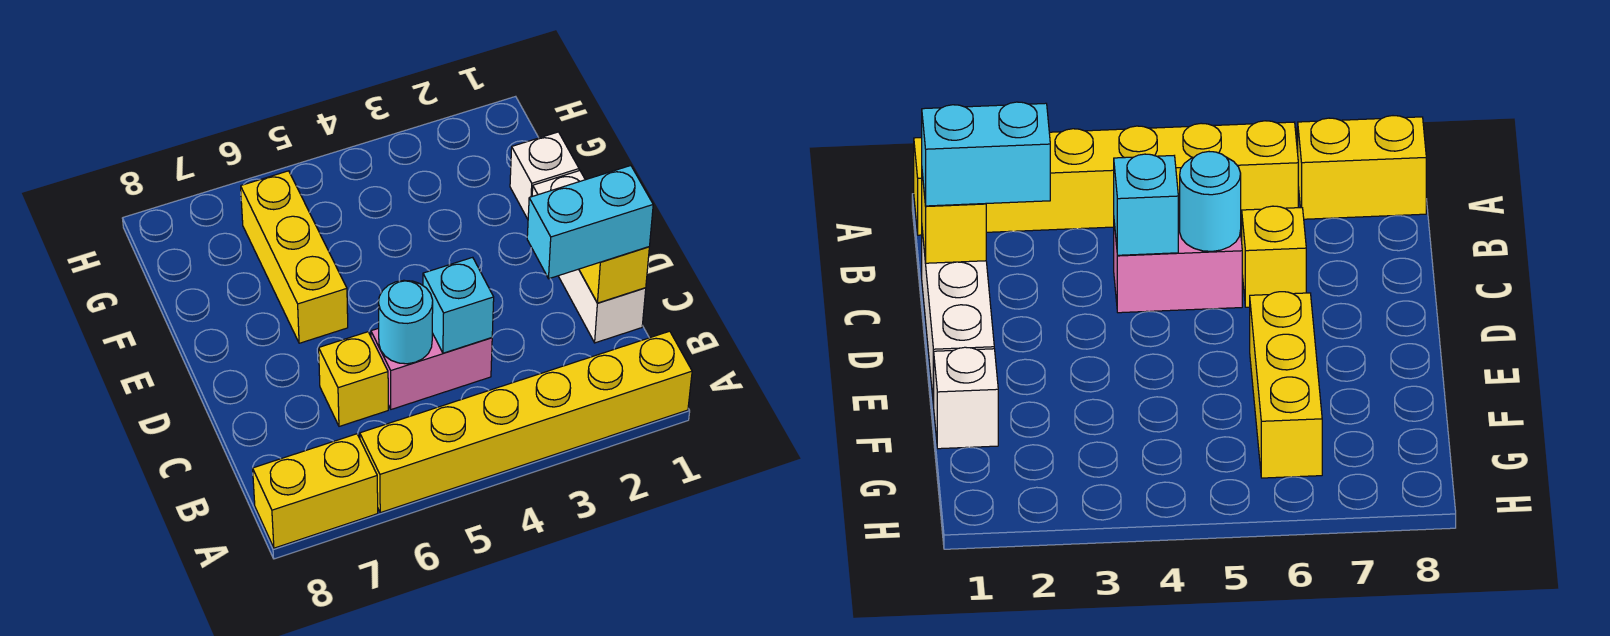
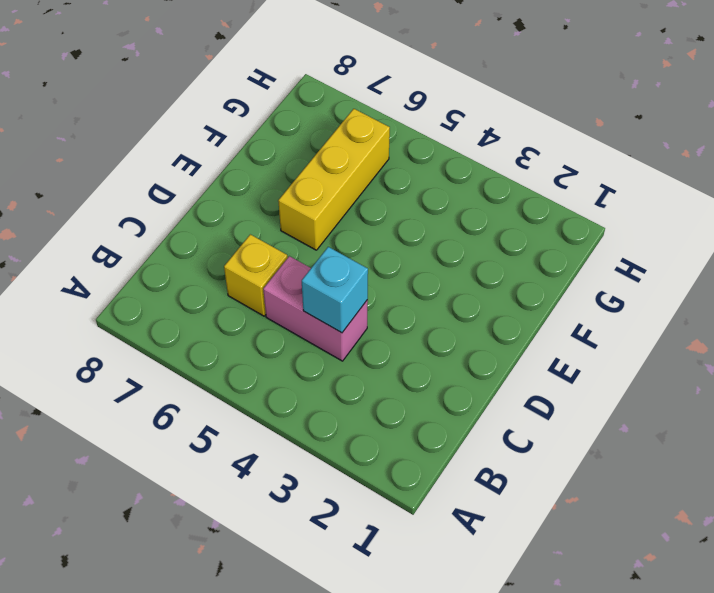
none -> yellow brick A1:A6 level 1
none -> yellow brick A7:A8 level 1

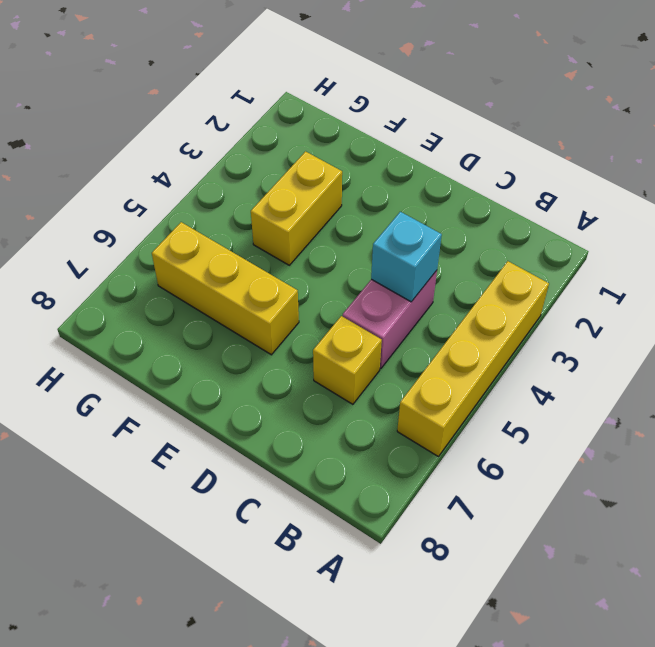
yellow brick A3:A6 level 1 -> yellow brick A1:A6 level 1
yellow brick F3:F4 level 1 -> yellow brick A7:A8 level 1
none -> white brick C1:E1 level 1
none -> white brick F1 level 1

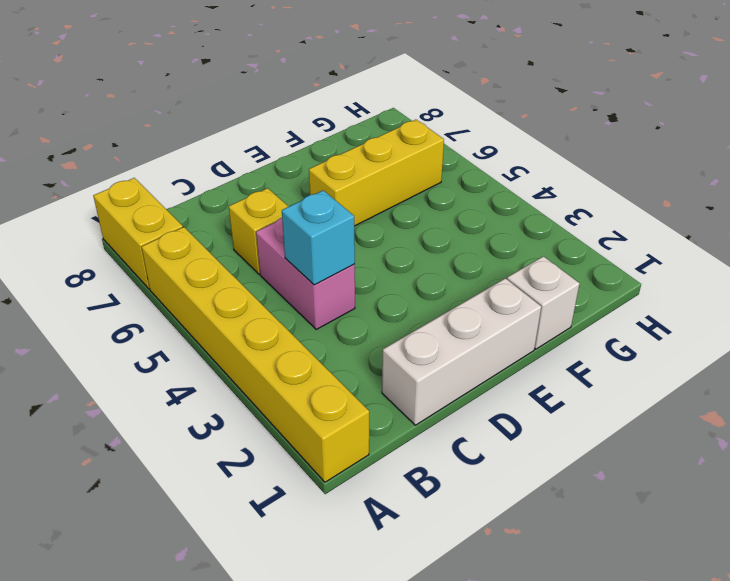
none -> yellow brick C1 level 2
none -> cyan round brick C5 level 2

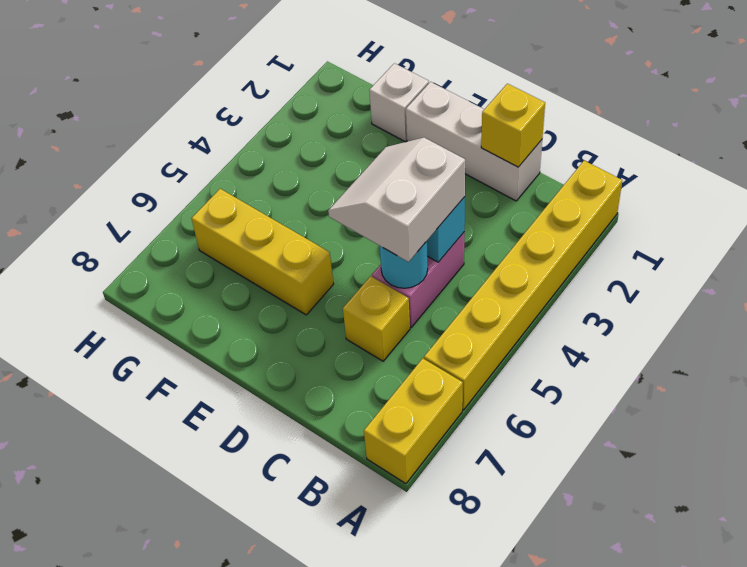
white slope C4:D5 level 3 top C -> none
none -> cyan brick C1:C2 level 3

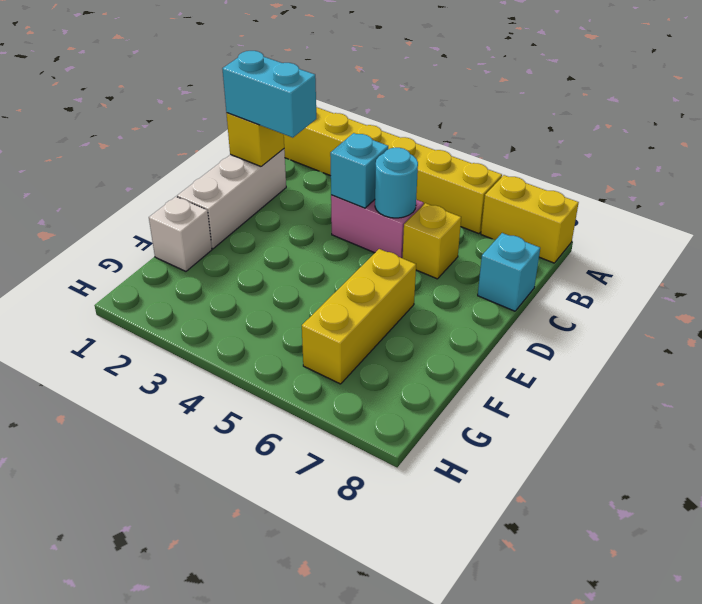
cyan brick C8 level 1 -> none

